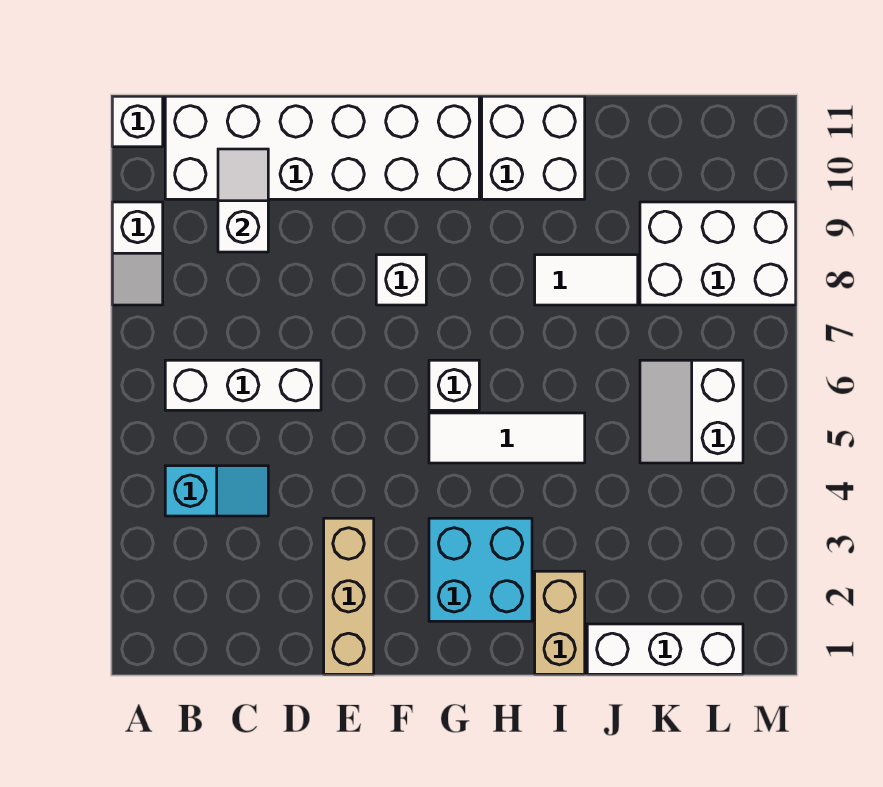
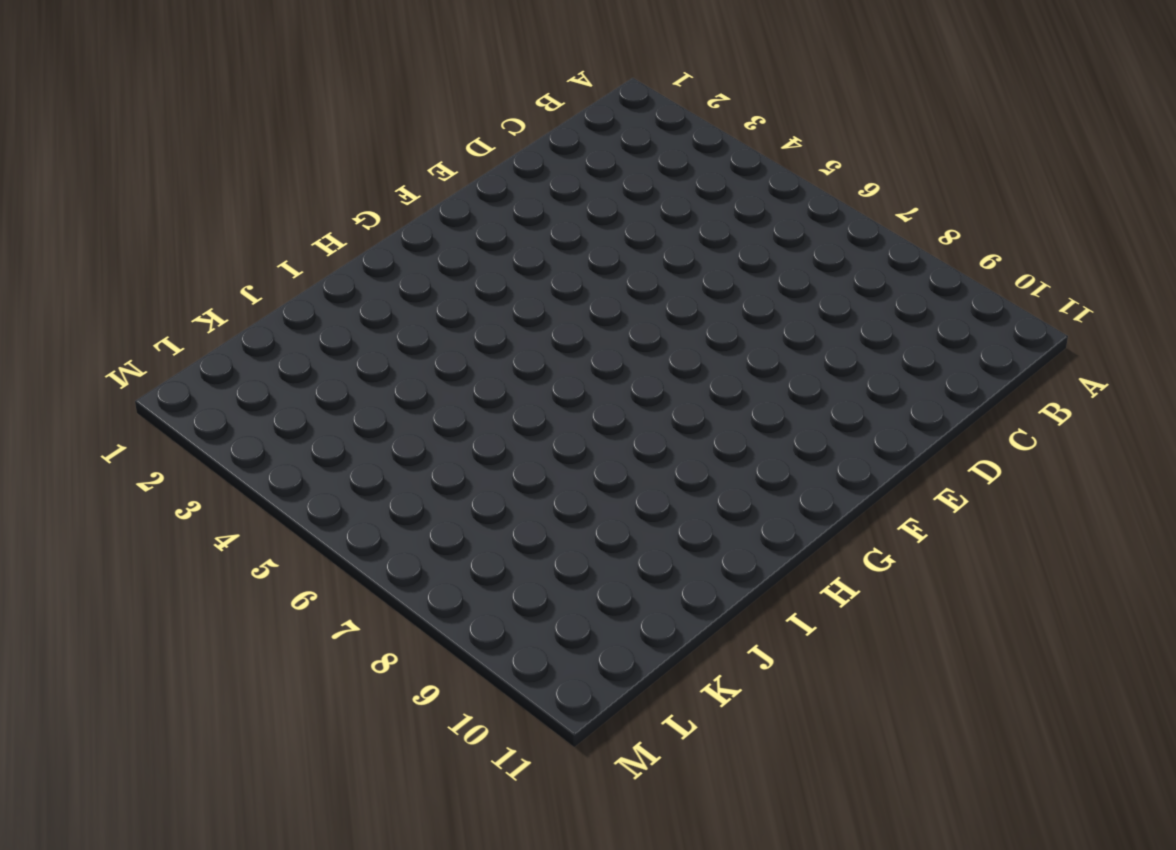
none -> white slope A8:A9 level 1 top 9
none -> white brick A11 level 1
none -> cyan slope B4:C4 level 1 top B

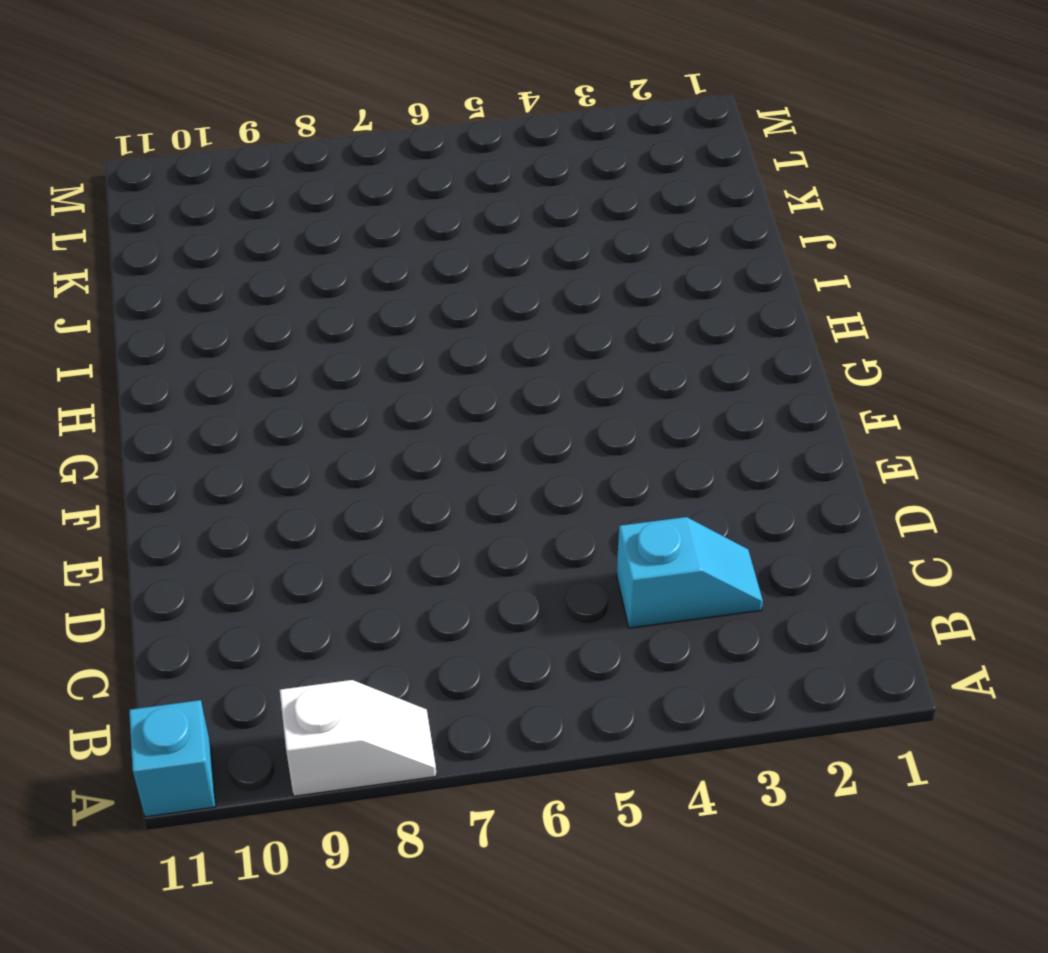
cyan brick A11 level 1 -> white brick A11 level 1
cyan slope C3:C4 level 1 top 4 -> cyan slope B4:C4 level 1 top B
none -> white brick B6:D6 level 1
none -> white brick B10:G11 level 1
none -> tan brick E1:E3 level 1

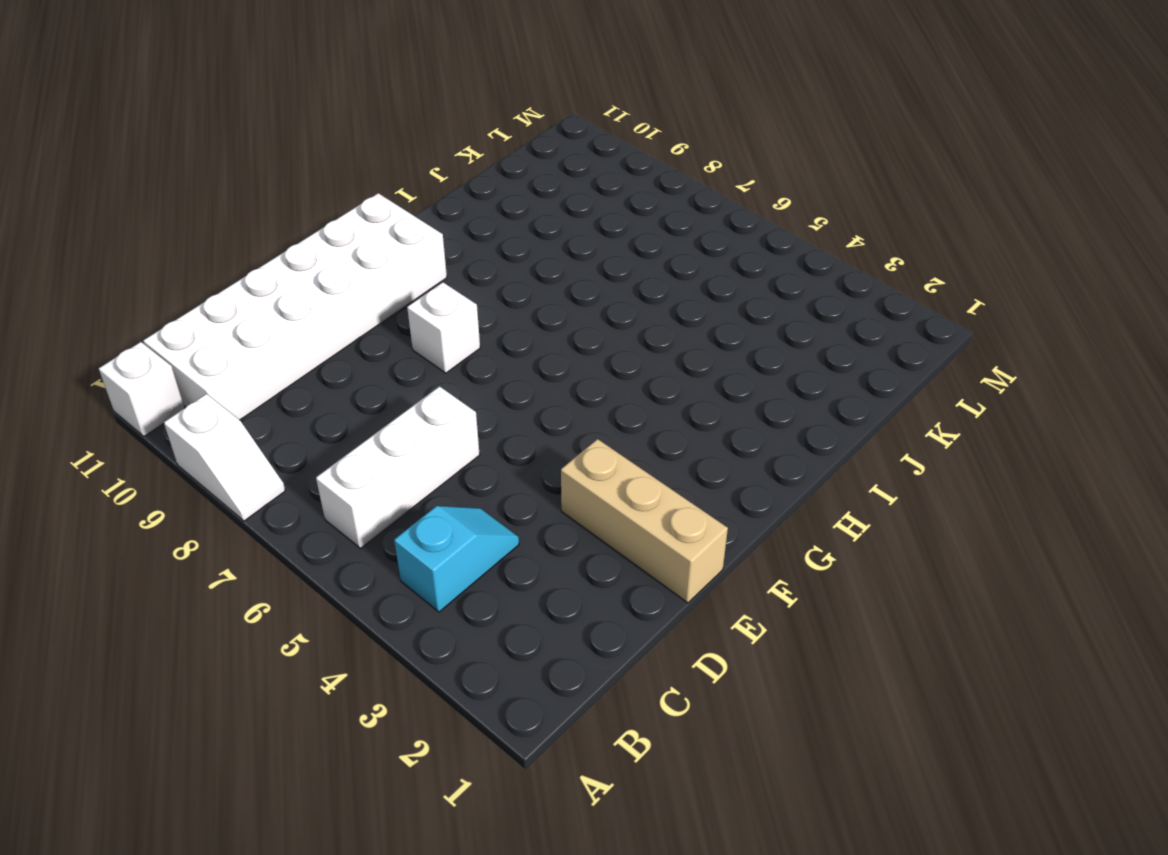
none -> cyan brick G2:H3 level 1
none -> white tile G5:I5 level 1
none -> white brick G6 level 1

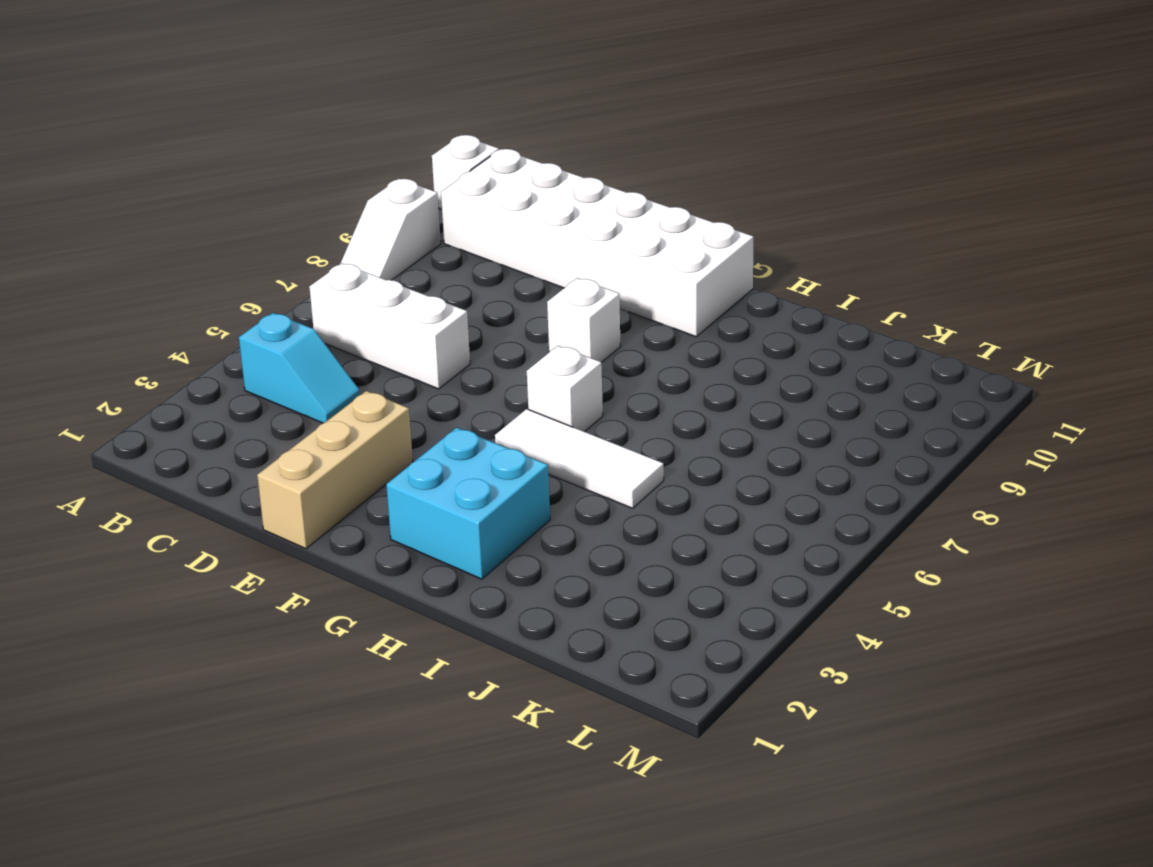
none -> white brick H10:I11 level 1
none -> tan brick I1:I2 level 1
none -> white tile I8:J8 level 1

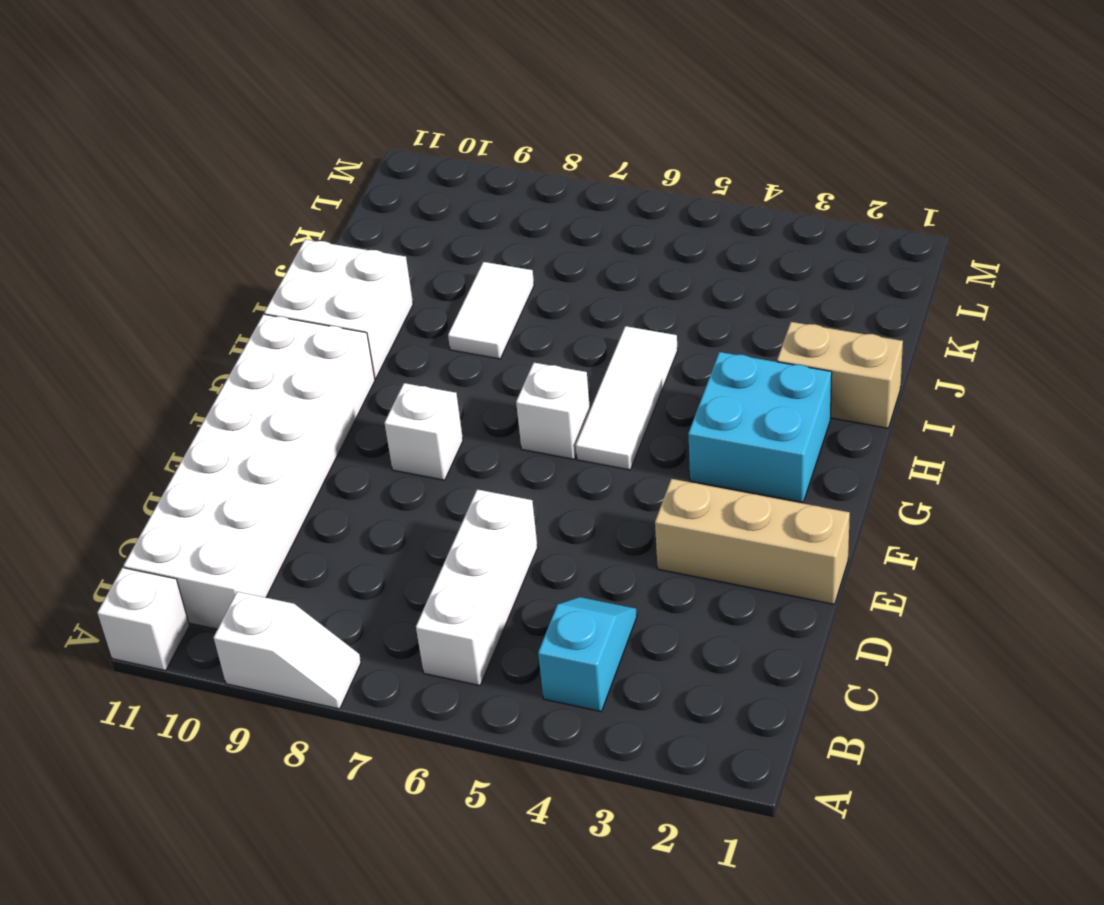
none -> white brick J1:L1 level 1
none -> white slope K5:L6 level 1 top L
none -> white brick K8:M9 level 1

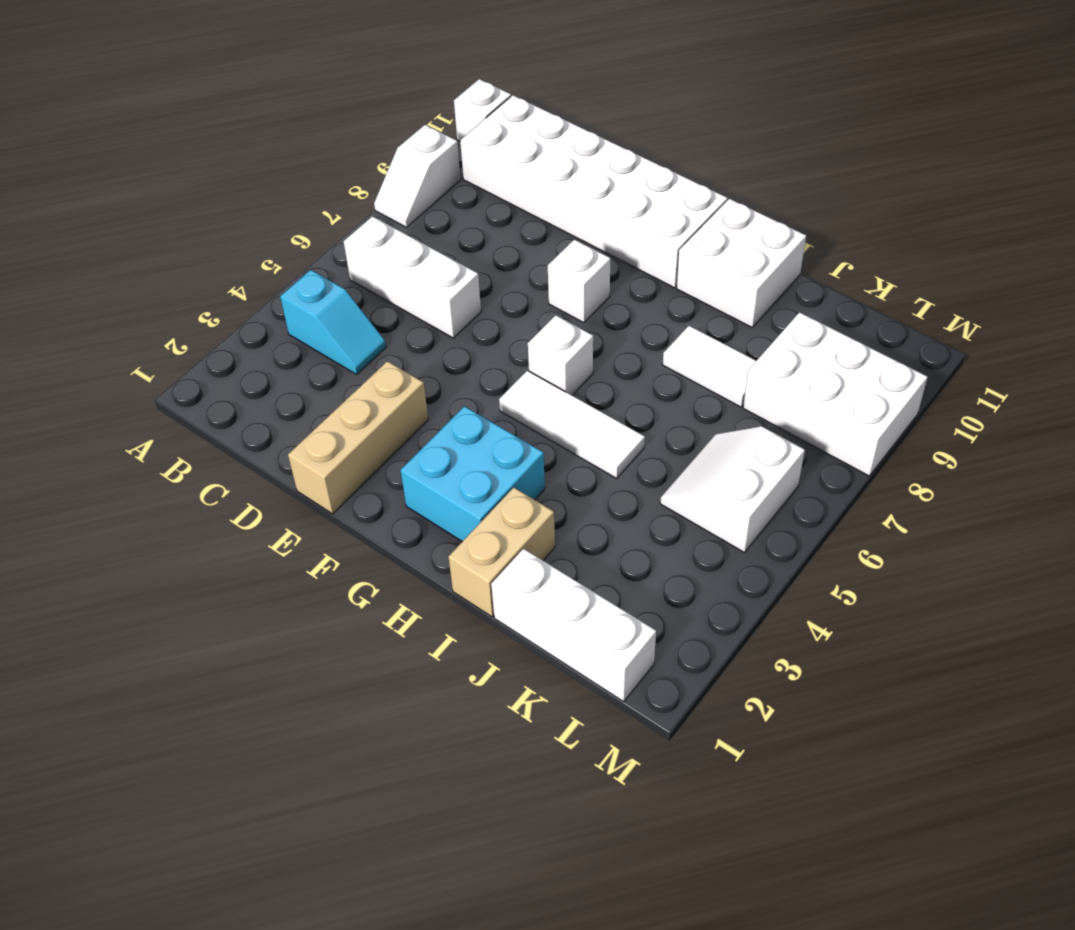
none -> white slope C9:C10 level 2 top 9

